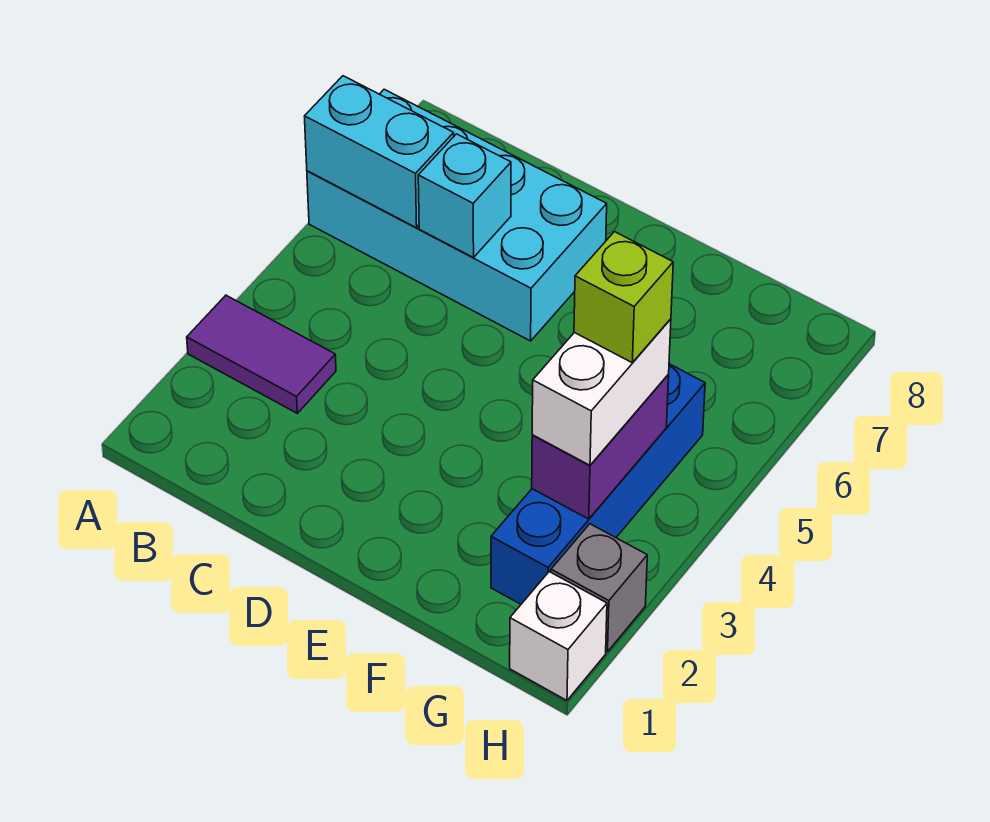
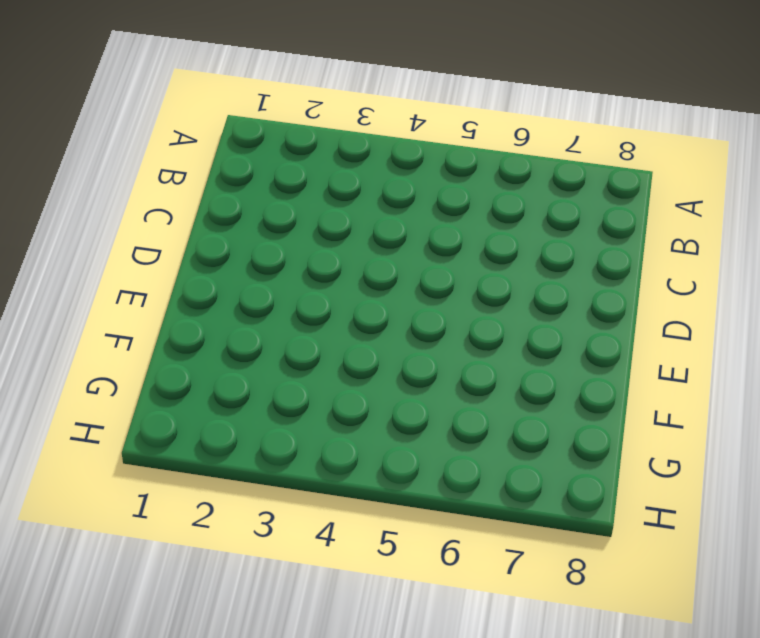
none -> purple tile A3:B3 level 1
none -> cyan brick A6:D7 level 1

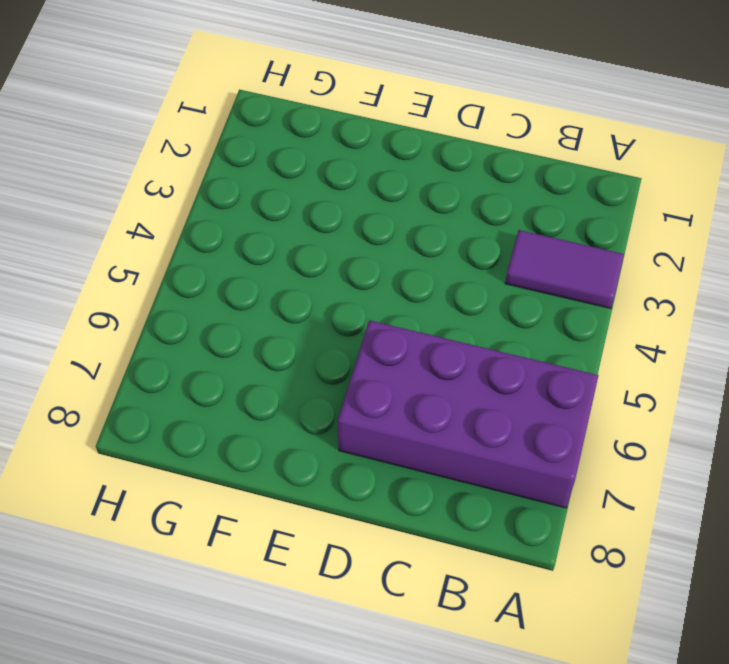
purple brick A6:D7 level 1 -> cyan brick A6:D7 level 1
none -> blue brick G2:G5 level 1
none -> white brick H1 level 1

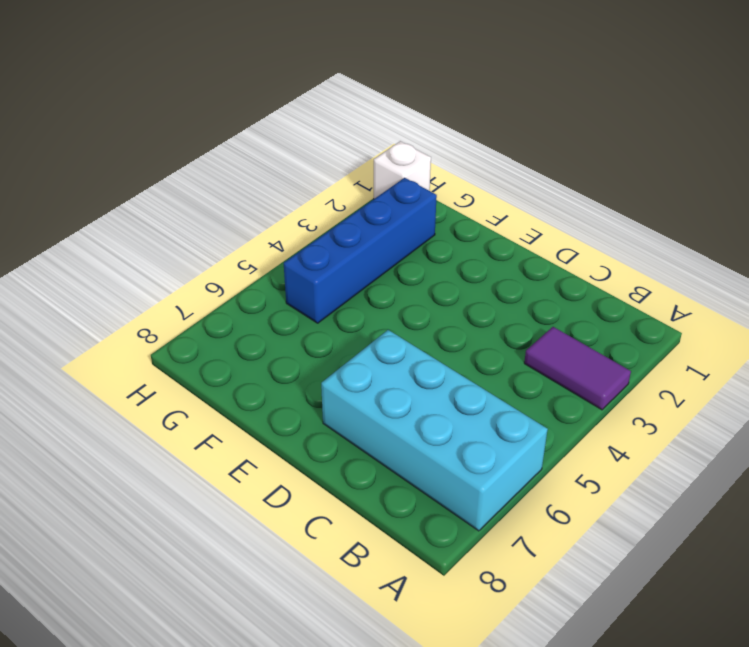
none -> grey brick H2 level 1
none -> cyan brick A6:B6 level 2

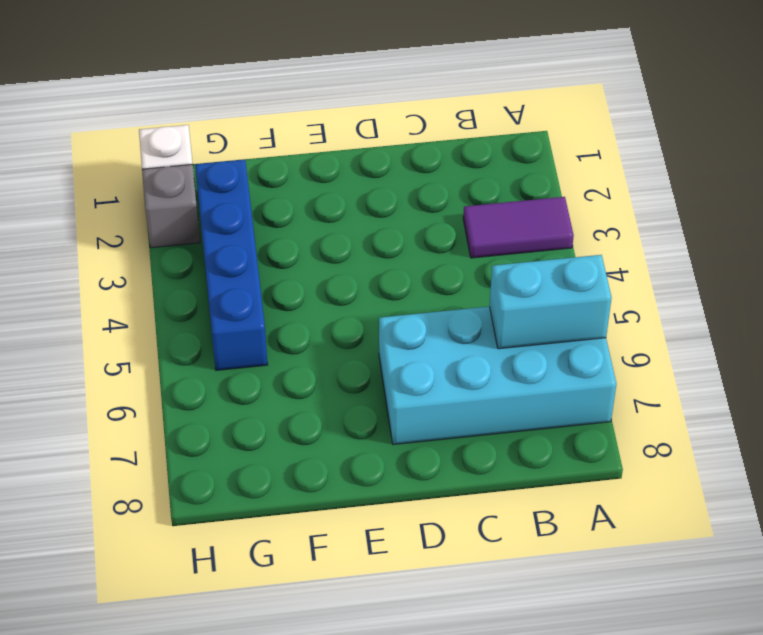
none -> cyan brick C6 level 2
none -> purple brick G3:G4 level 2

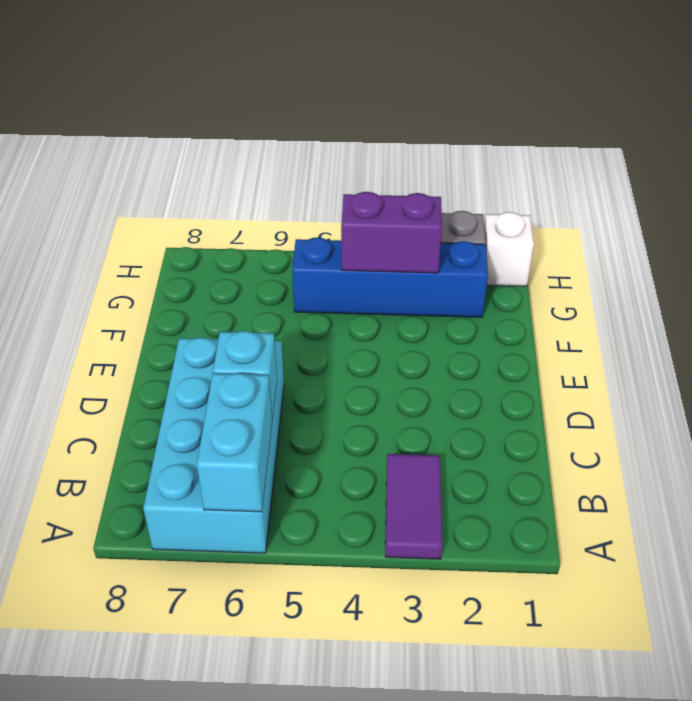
none -> white brick G3:G4 level 3
none -> lime brick G4 level 4

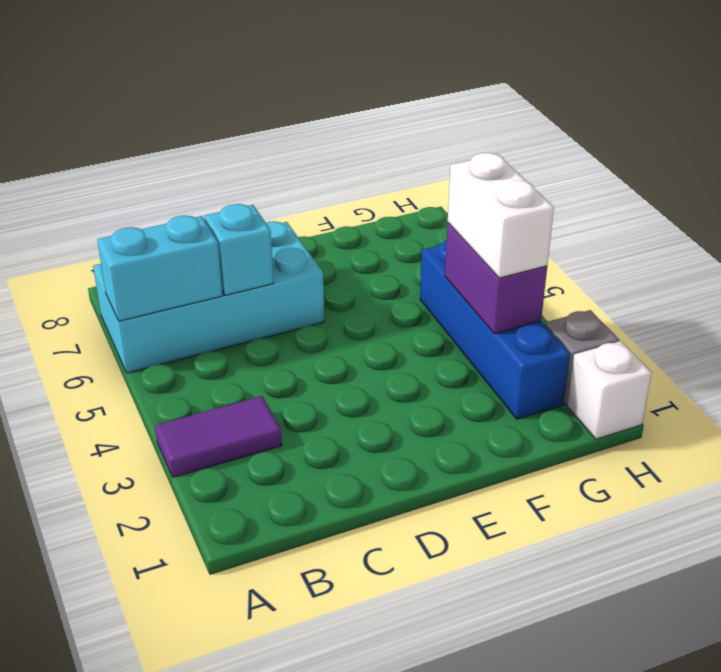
none -> lime brick G4 level 4

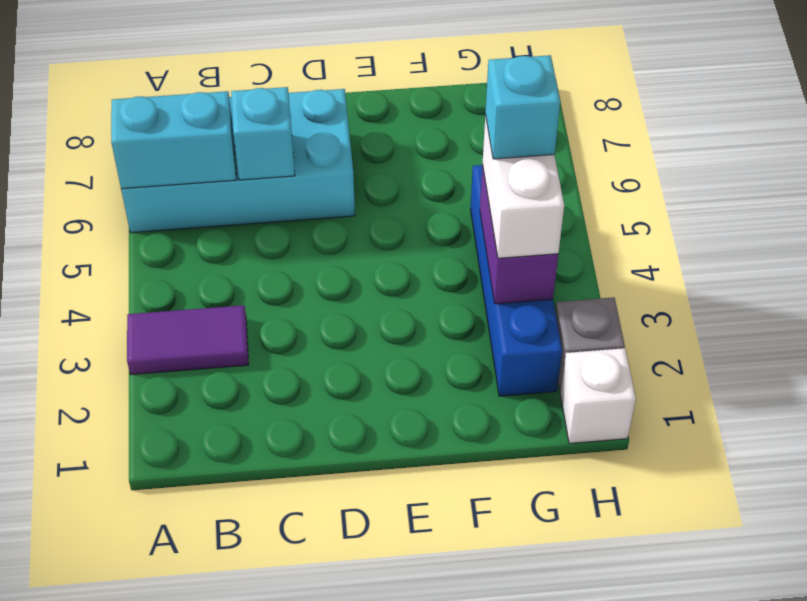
cyan brick G4 level 4 -> lime brick G4 level 4

